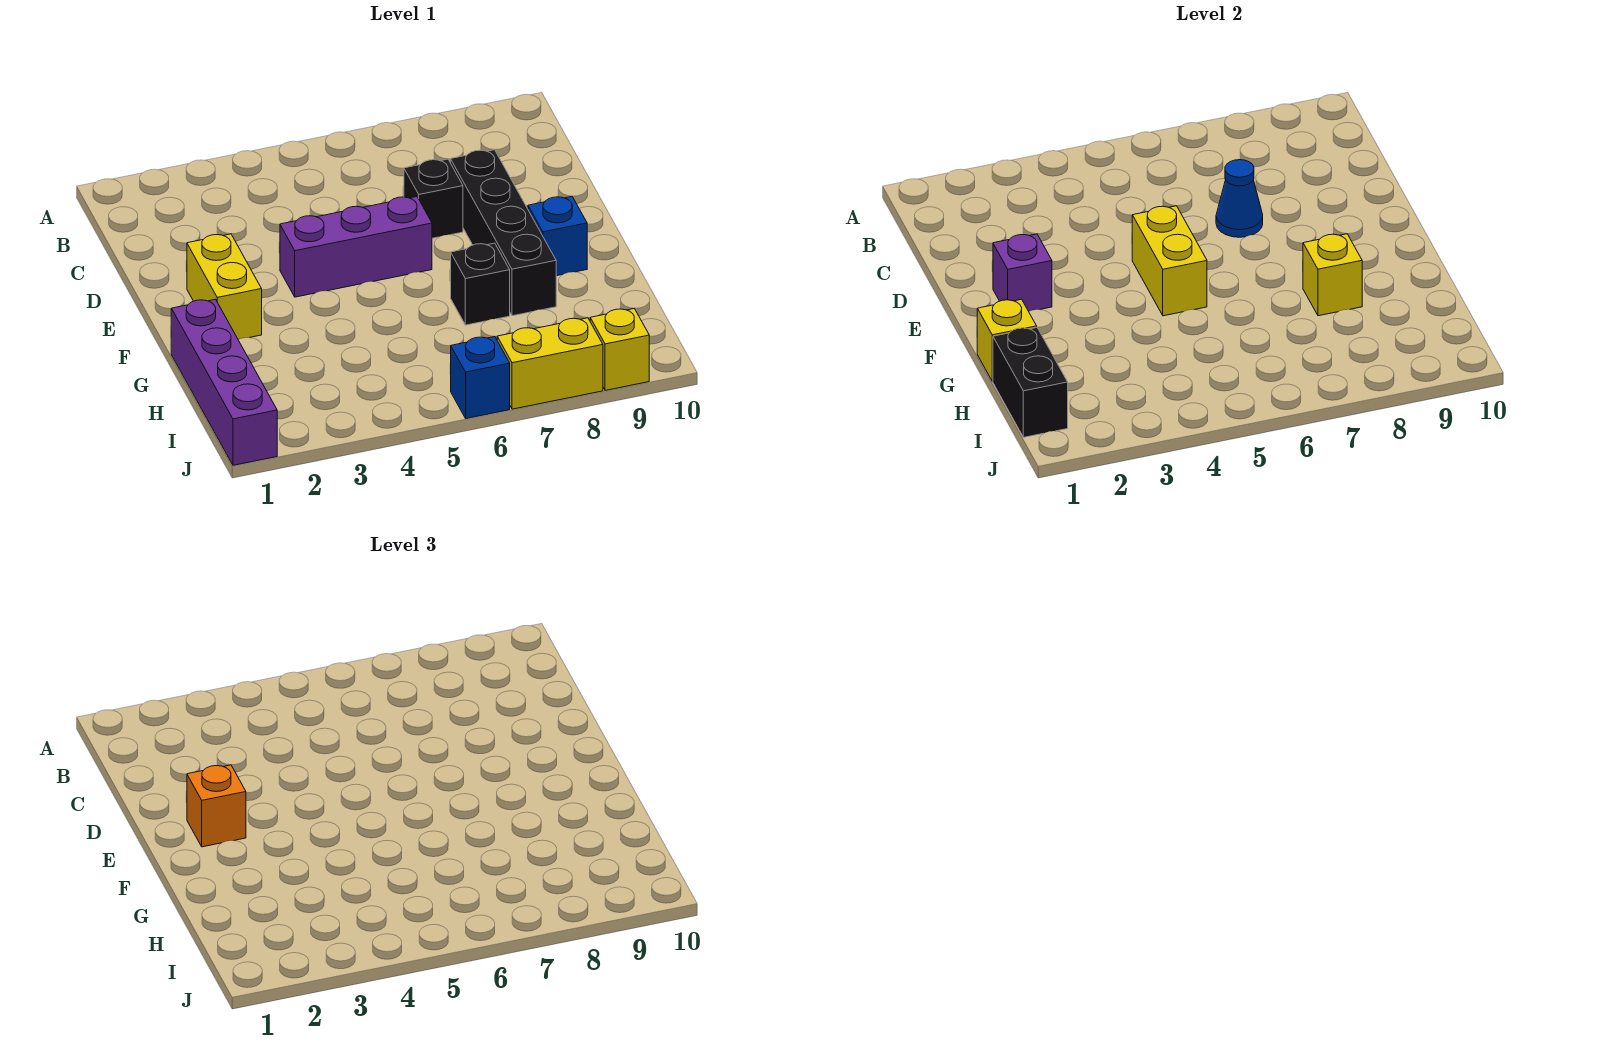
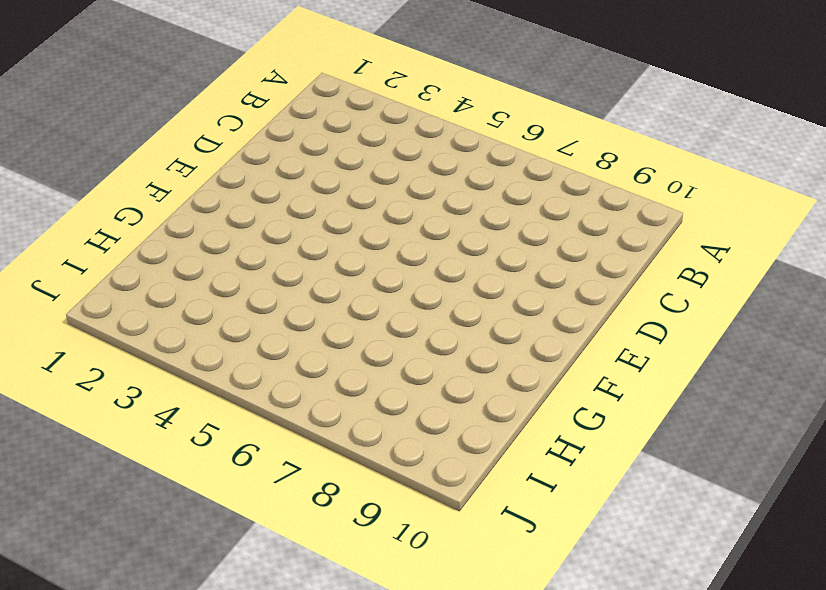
none -> black brick D7 level 1
none -> black brick D8:G8 level 1
none -> yellow brick E2:F2 level 1

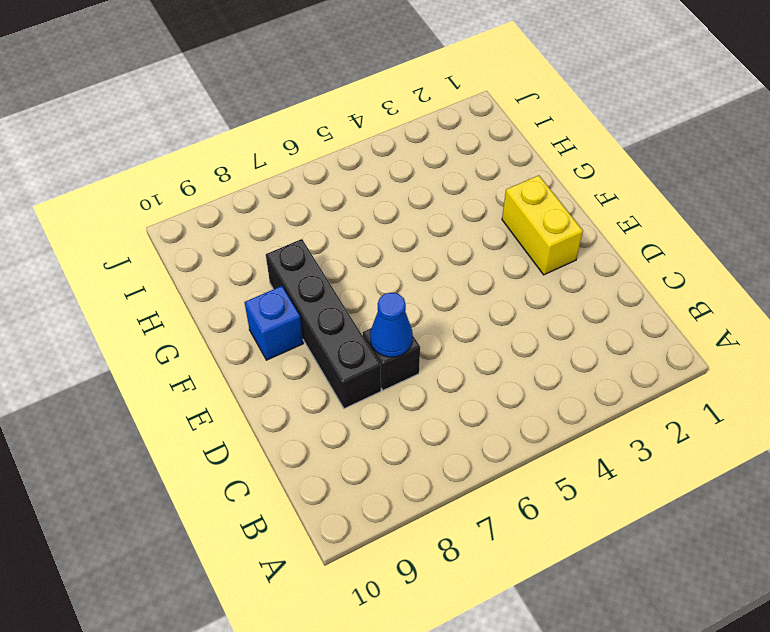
none -> purple brick E4:E6 level 1
none -> purple brick G1:J1 level 1
none -> black brick G7 level 1

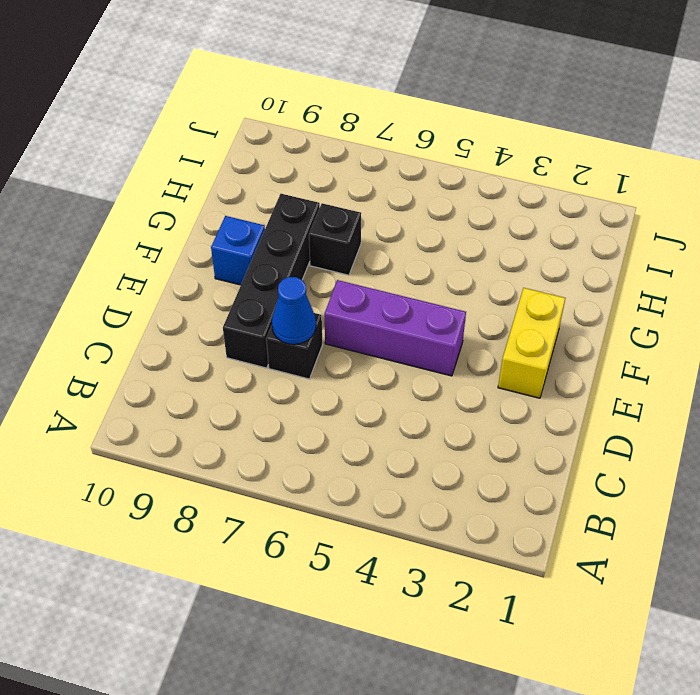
none -> purple brick G1:J1 level 1
none -> blue brick J6 level 1
none -> yellow brick J7:J8 level 1

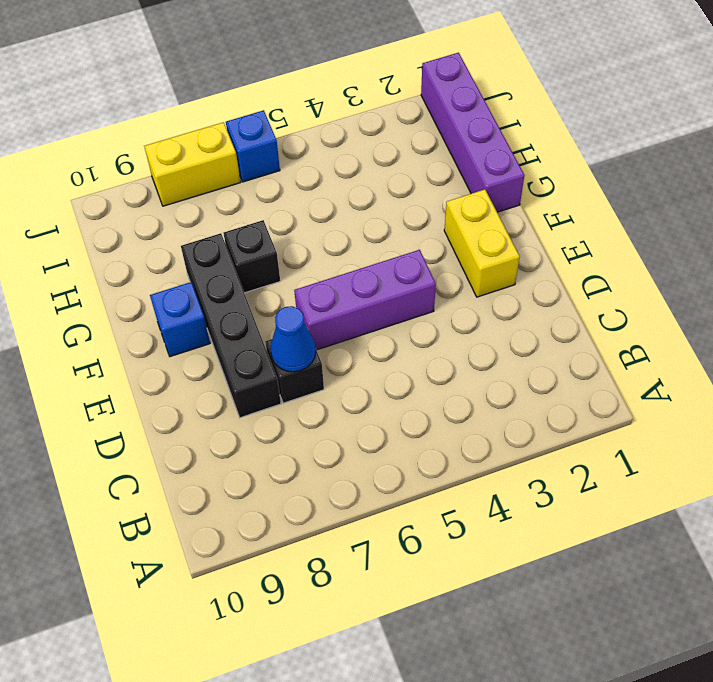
none -> yellow brick J9 level 1
none -> purple brick E2 level 2
none -> yellow brick E5:F5 level 2

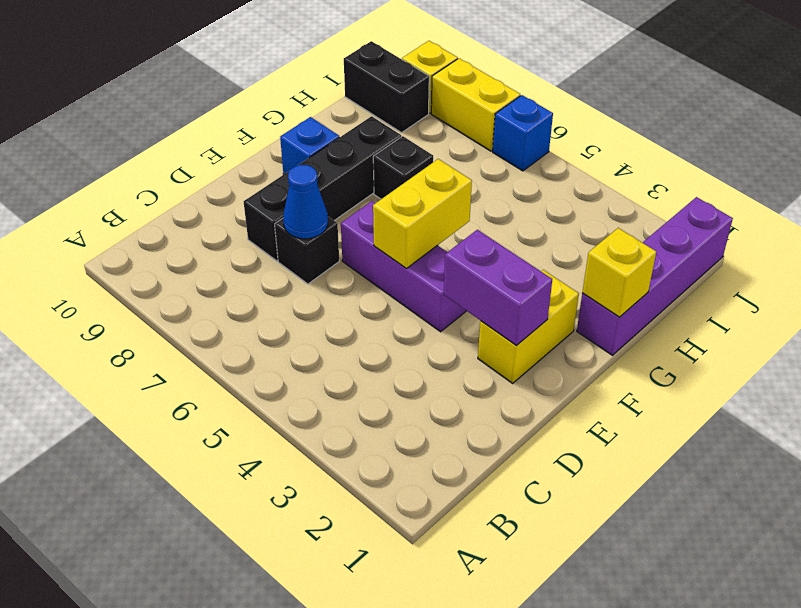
purple brick E2:E3 level 2 -> purple brick E2 level 2
black brick I9:I10 level 1 -> black brick H1:I1 level 2
none -> yellow brick G8 level 2
none -> orange brick E2 level 3

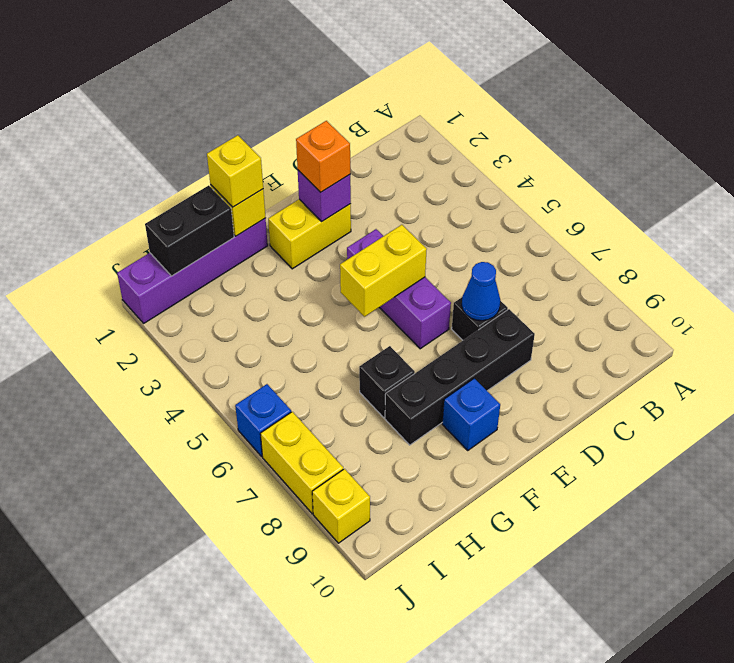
yellow brick G1 level 3 -> yellow brick G8 level 2

